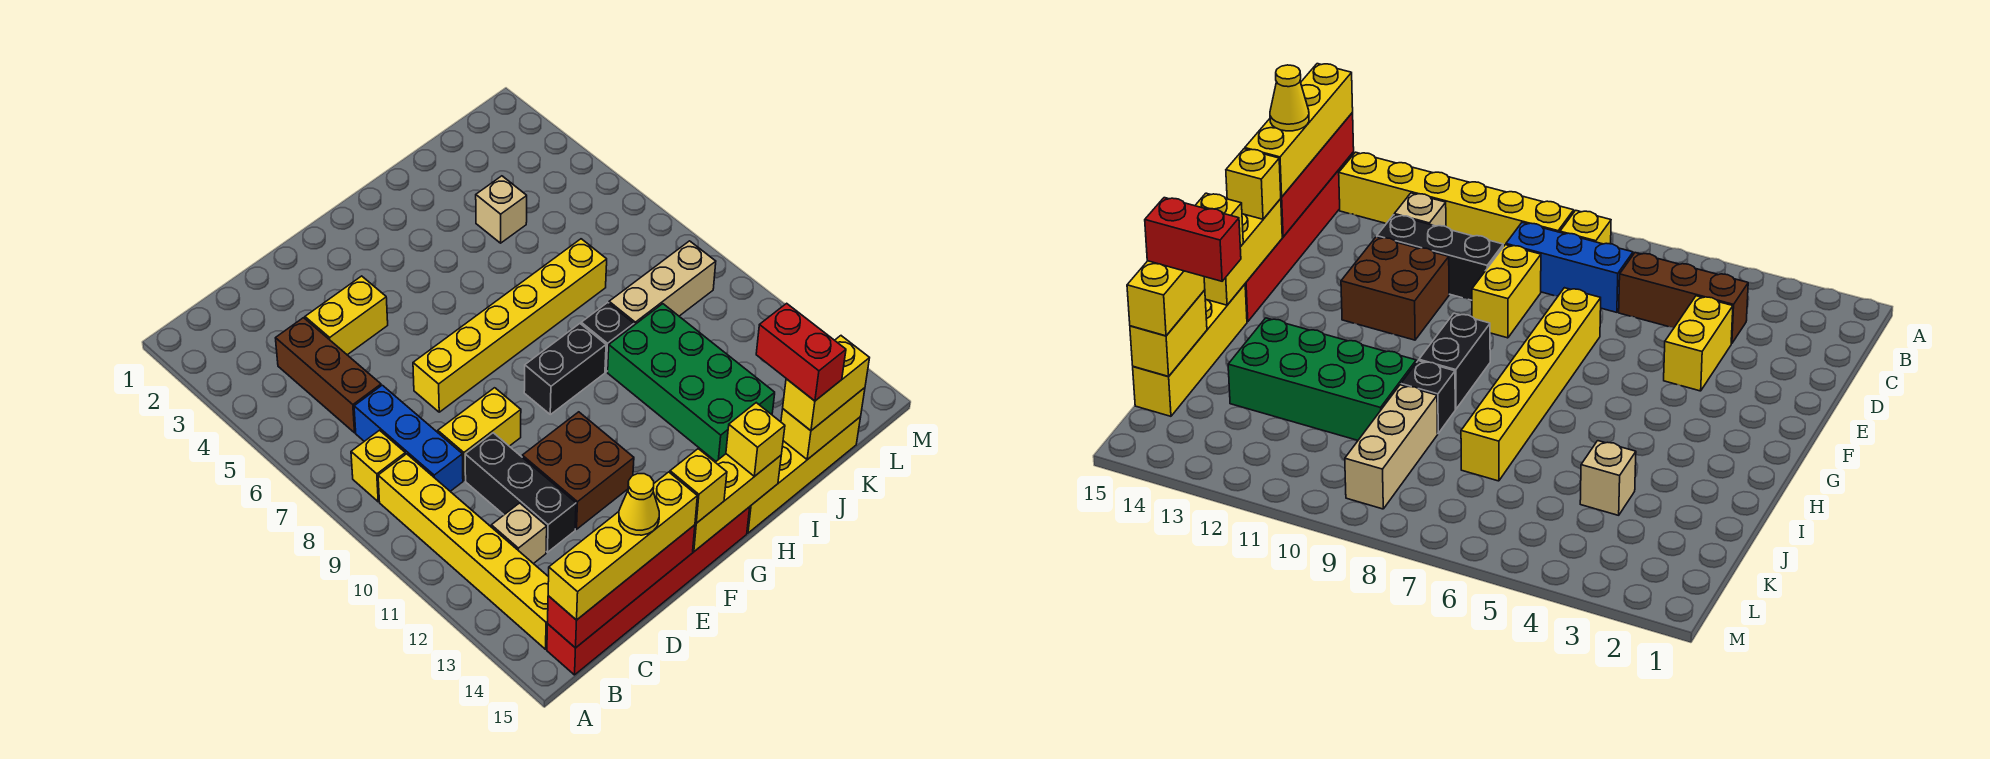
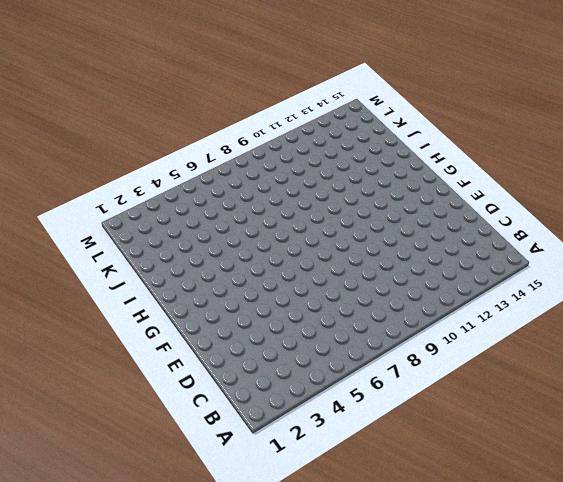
none -> yellow brick B8 level 1
none -> yellow brick B9:B14 level 1
none -> red brick B15:G15 level 1

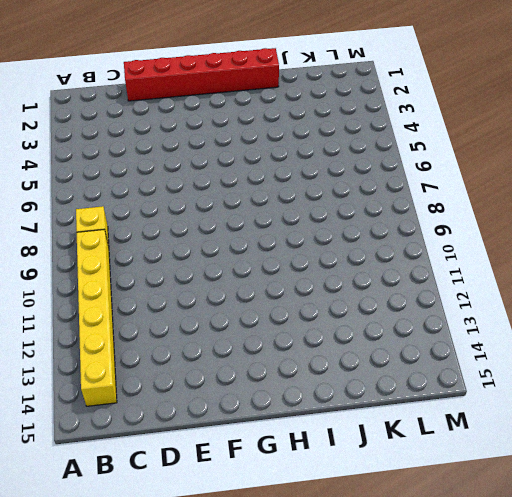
red brick D1:I1 level 1 -> red brick B15:G15 level 1
none -> brown brick C4:C6 level 1
none -> blue brick C7:C9 level 1
none -> tan brick C12 level 1

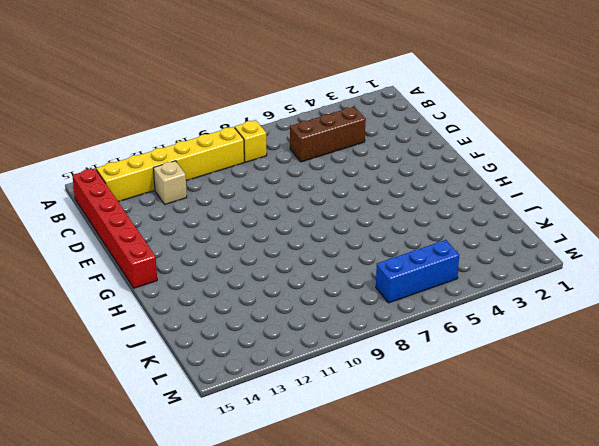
blue brick L5:L7 level 1 -> blue brick C7:C9 level 1
none -> yellow brick D4:E4 level 1
none -> yellow brick D9:E9 level 1
none -> black brick D10:D12 level 1

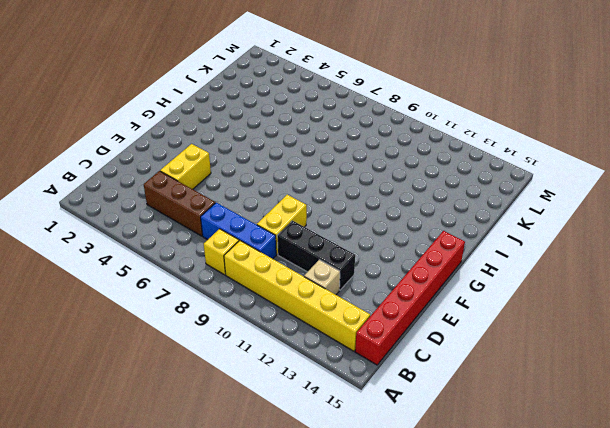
none -> yellow brick E7:J7 level 1
none -> brown brick E11:F12 level 1
none -> black brick G9:H9 level 1

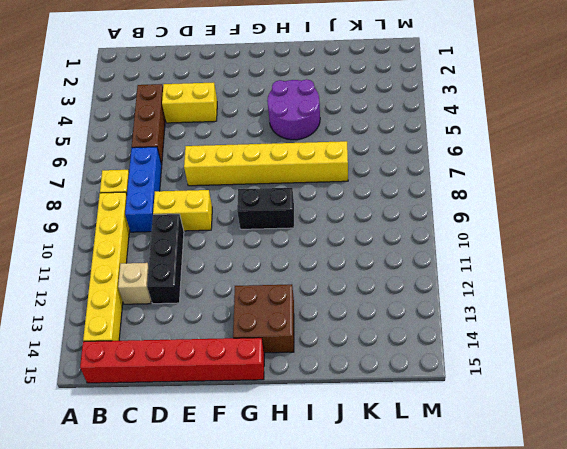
brown brick G13:H14 level 1 -> brown brick E11:F12 level 1
purple round brick H4:I5 level 1 -> none
none -> yellow brick H15:K15 level 1
none -> black brick I9 level 1
none -> green brick I10:J13 level 1

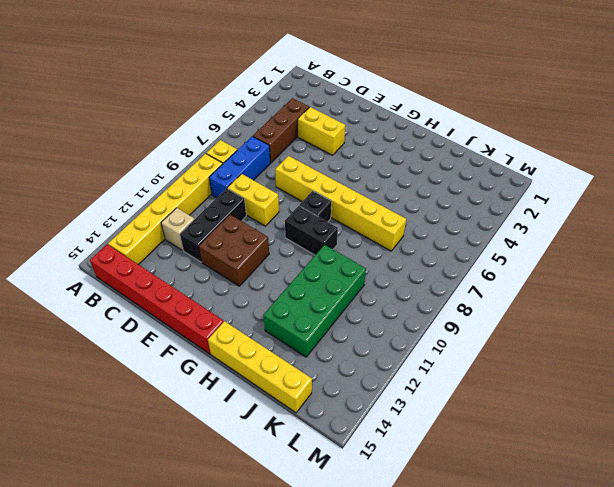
black brick G8 level 1 -> black brick I9 level 1
none -> tan brick J4 level 1
none -> tan brick J9:L9 level 1
none -> red brick B15:E15 level 2

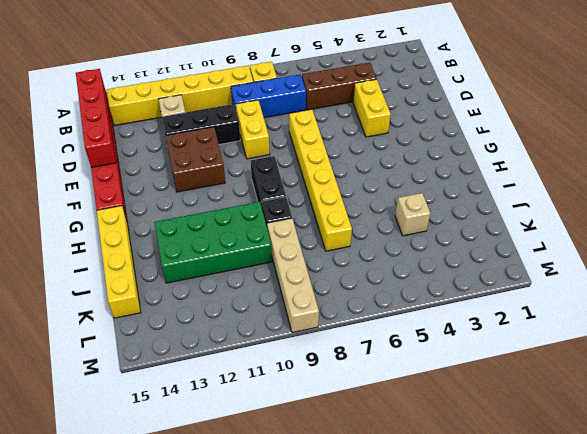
tan brick J9:M9 level 1 -> tan brick J9:L9 level 1
none -> yellow brick F15:H15 level 2
none -> yellow brick J15:K15 level 2
none -> yellow brick B15:E15 level 3

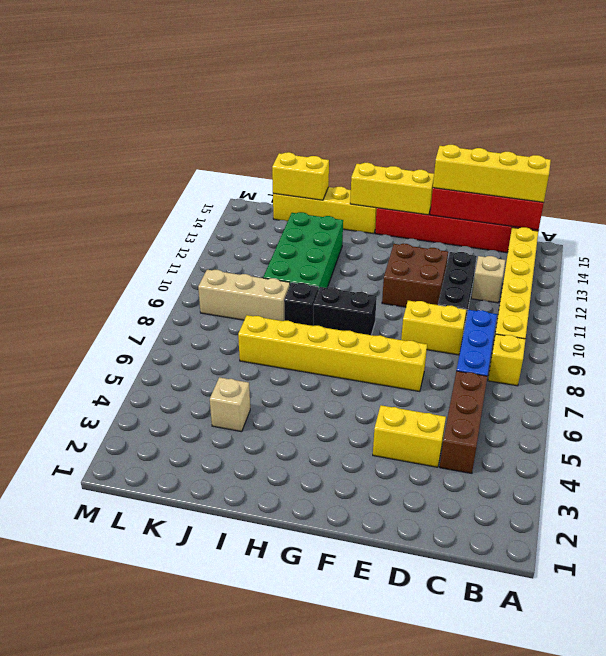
none -> yellow brick F15 level 3
none -> yellow brick H15 level 3
none -> yellow brick J15:K15 level 3

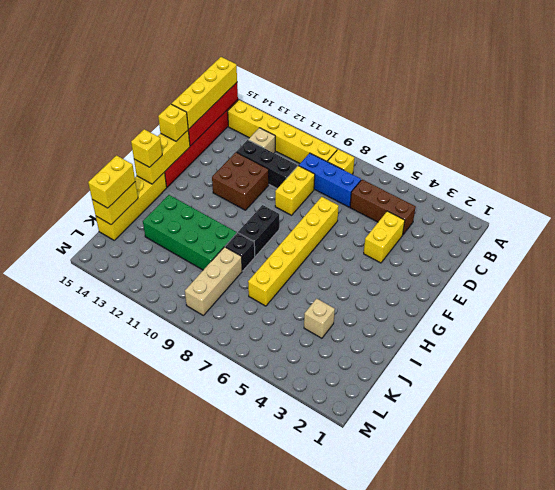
none -> yellow cone D15 level 4
none -> red brick J14:J15 level 4

